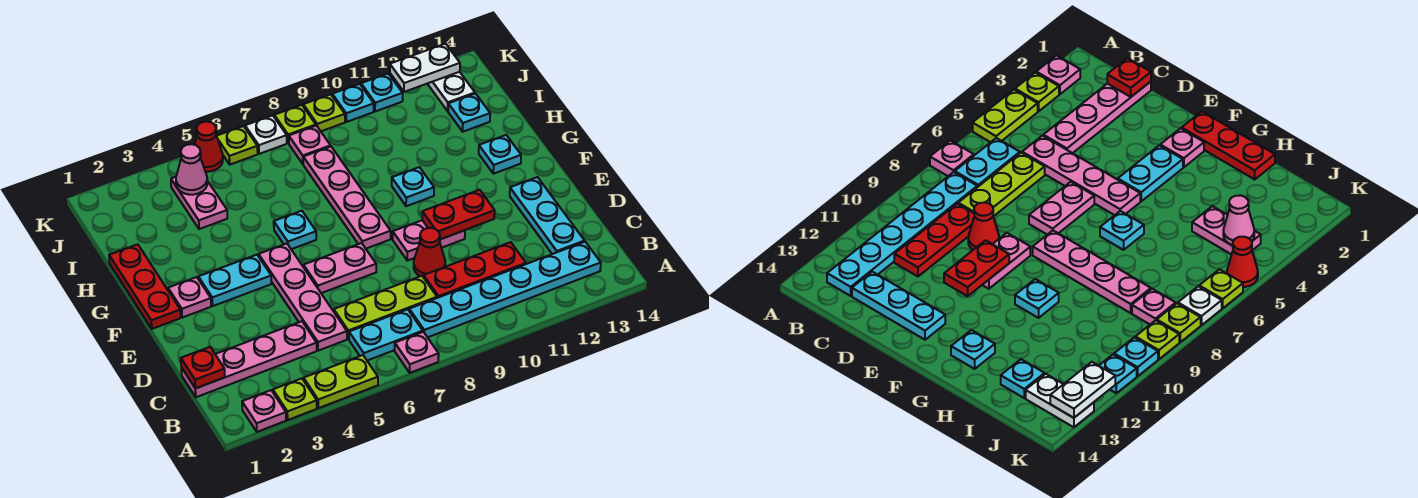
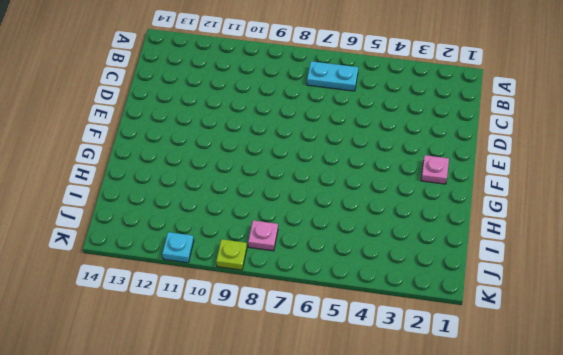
none -> pink plate A2 level 1
none -> lime plate A3 level 1
none -> lime plate A4:A5 level 1
none -> pink plate A7 level 1

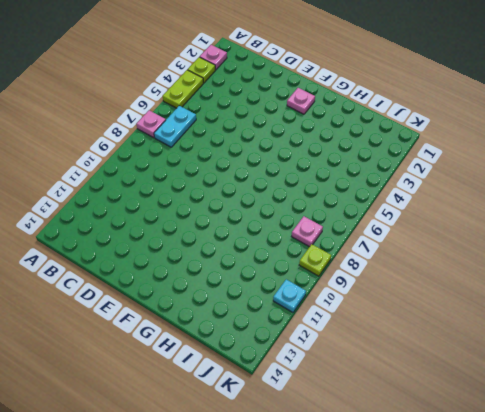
none -> cyan plate B8:B13 level 1
none -> pink plate C1:C4 level 1
none -> pink plate C5:F5 level 1
none -> lime plate C6:C8 level 1

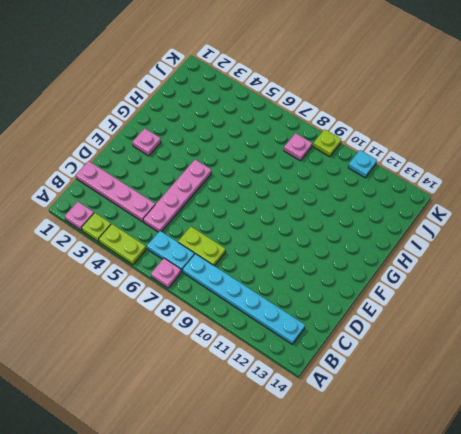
lime plate C7:C8 level 1 -> lime plate C6:C8 level 1
none -> red plate C9:C11 level 1
none -> cyan plate C13:E13 level 1
none -> red cone D9 level 1
none -> pink plate E6:E7 level 1

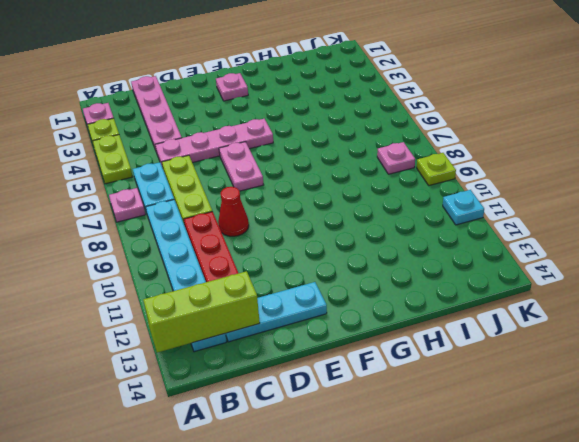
lime brick A13:C13 level 2 -> none
none -> pink plate E9:E10 level 1
none -> red plate F1:H1 level 1
none -> cyan plate F3:F4 level 1
none -> pink plate F8:I8 level 1

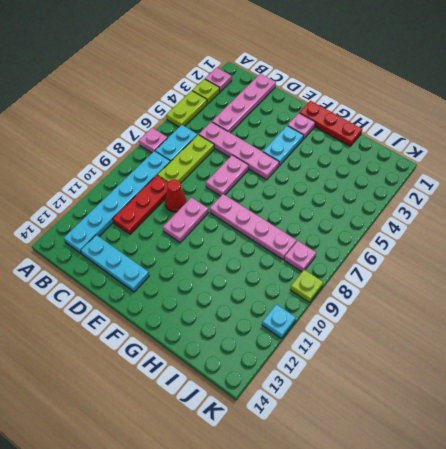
none -> cyan plate G6 level 1
none -> cyan plate G10 level 1
none -> cyan plate G13 level 1
none -> pink plate I4:J4 level 1

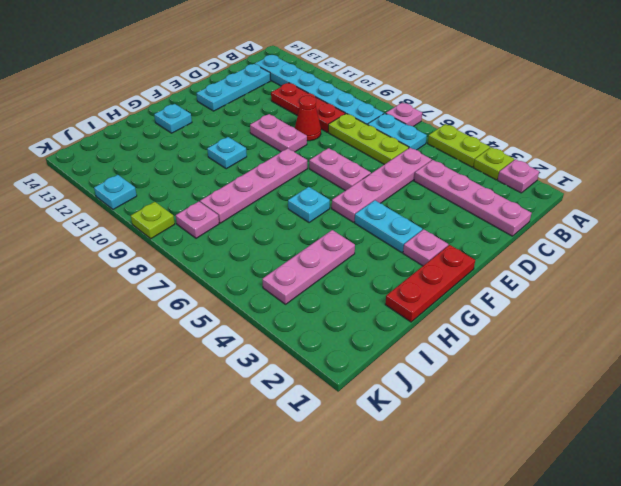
pink plate H4:J4 level 1 -> pink plate I4:J4 level 1
none -> cyan plate I13 level 1
none -> white plate J13:K13 level 1
none -> red cone K5 level 1
none -> lime plate K6 level 1

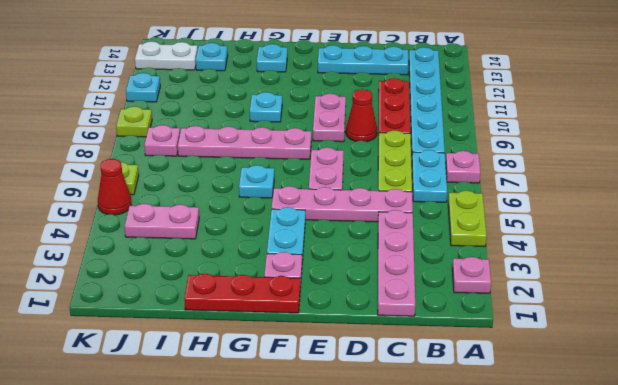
none -> lime plate A3 level 1
none -> white plate K7 level 1
none -> lime plate K8 level 1
none -> cyan plate K10 level 1

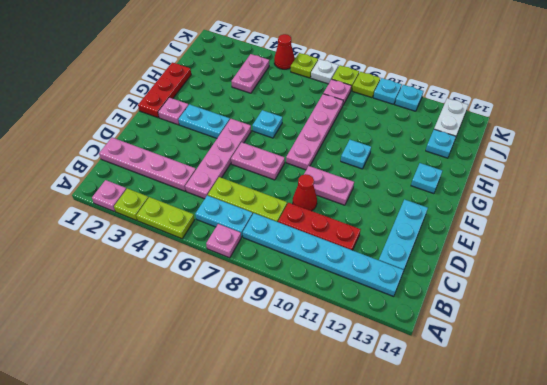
none -> red plate C1 level 2
none -> red plate E10:E11 level 2
none -> pink cone J4 level 2
none -> white plate K12:K13 level 2

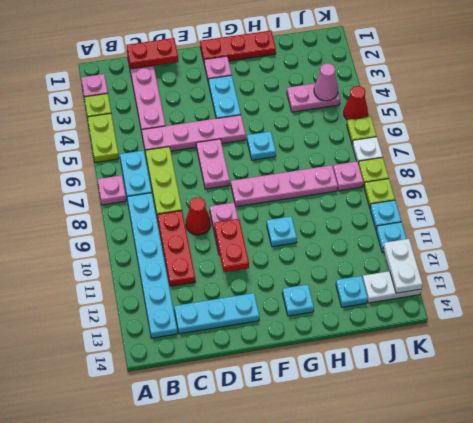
red plate C1:D1 level 2 -> red plate C1 level 2

